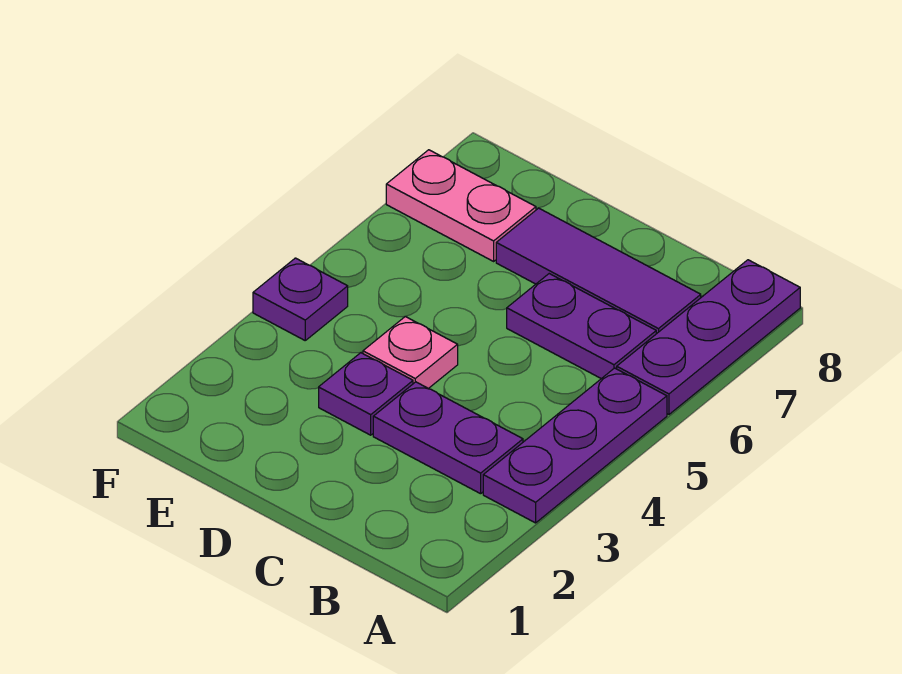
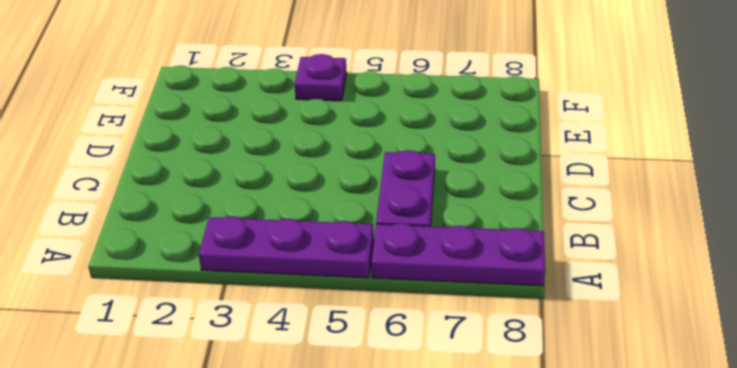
none -> purple plate B3:C3 level 1
none -> purple tile B7:D7 level 1

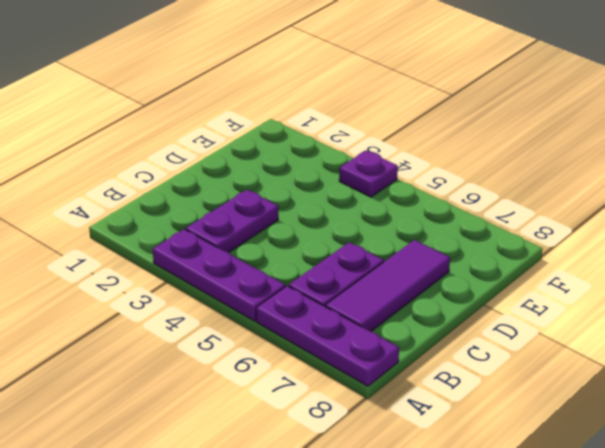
none -> purple plate D3 level 1
none -> pink plate D4 level 1

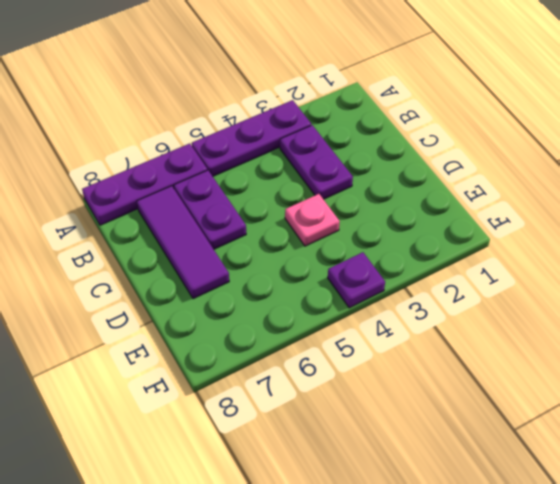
none -> purple plate D3 level 1
none -> pink plate E7:F7 level 1

